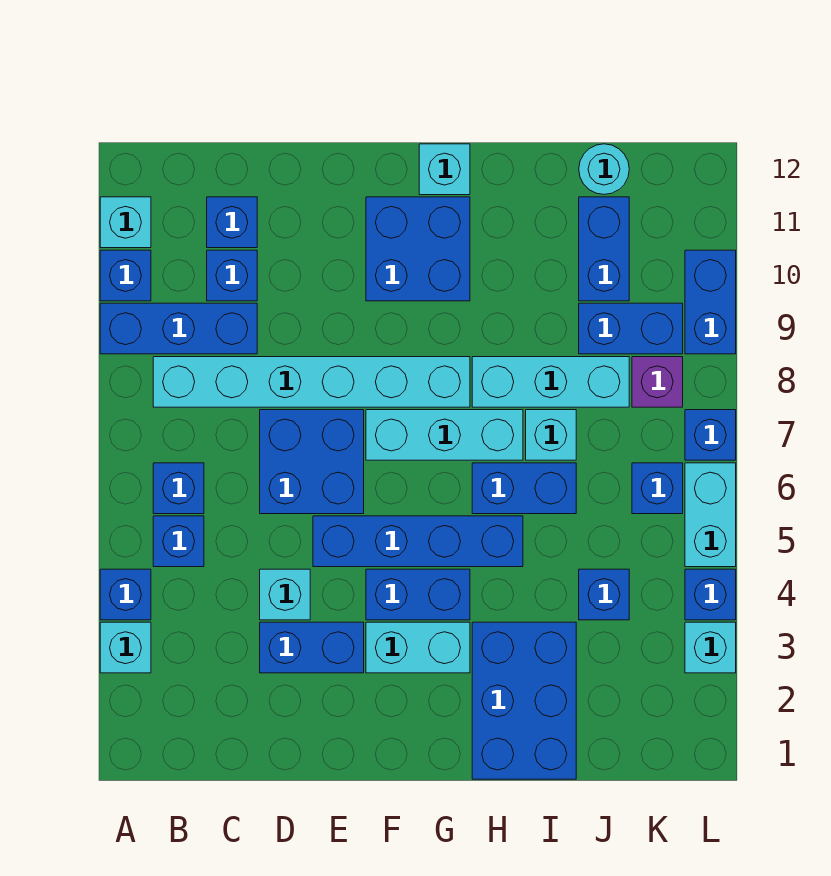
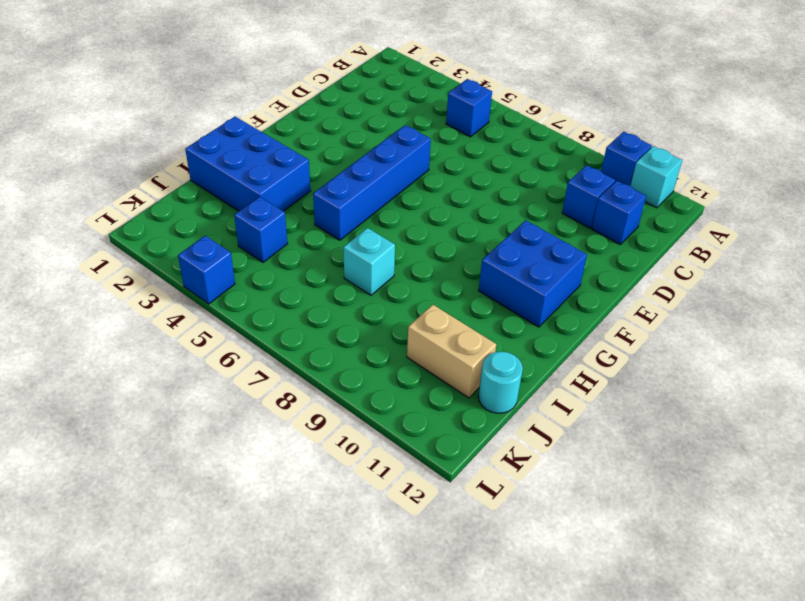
tan brick J10:J11 level 1 -> blue brick J10:J11 level 1
none -> cyan brick A3 level 1
none -> blue brick A4 level 1
none -> blue brick A9:C9 level 1
none -> blue brick B6 level 1

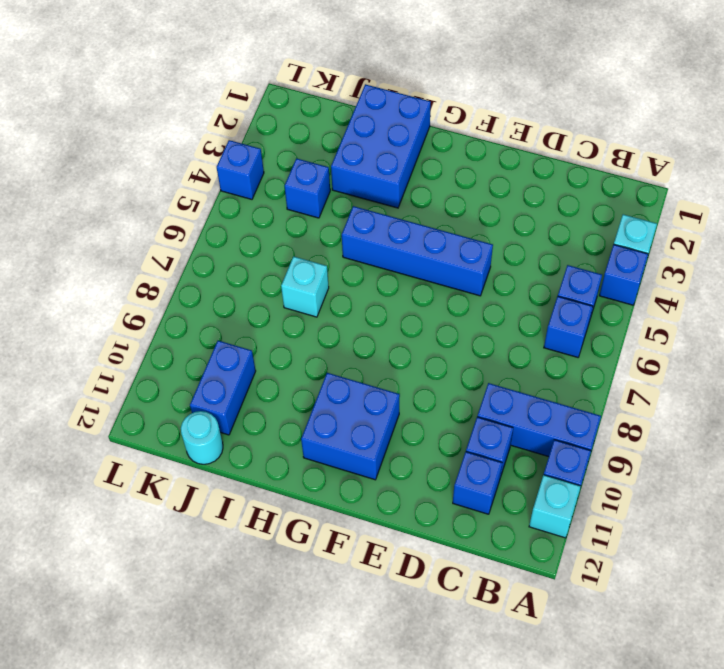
none -> cyan brick B8:G8 level 1
none -> blue brick D3:E3 level 1
none -> cyan brick D4 level 1
none -> blue brick D6:E7 level 1

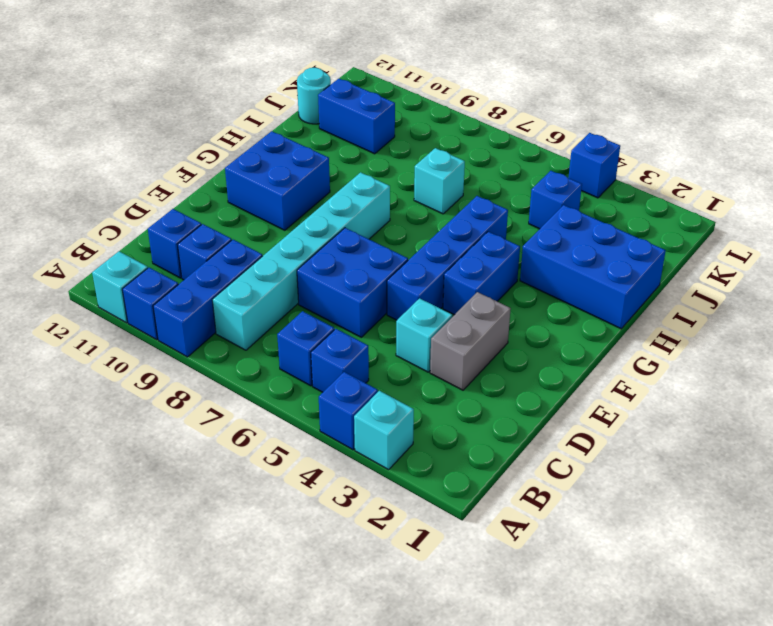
grey brick D3:E3 level 1 -> blue brick D3:E3 level 1
none -> cyan brick F3:G3 level 1
none -> cyan brick F7:H7 level 1
none -> cyan brick G12 level 1
none -> blue brick H6:I6 level 1

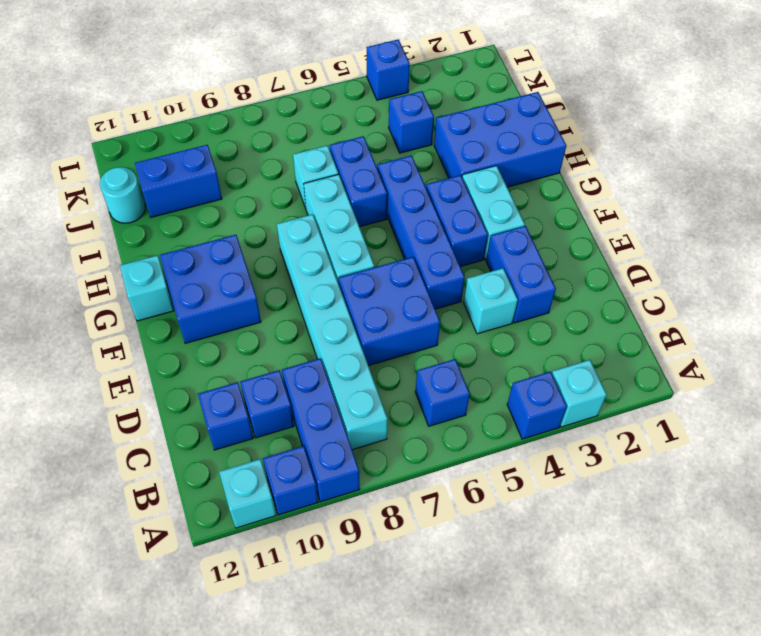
none -> blue brick B5 level 1
none -> cyan brick H8:J8 level 1
none -> blue brick J9:K9 level 1
none -> blue brick K6 level 1

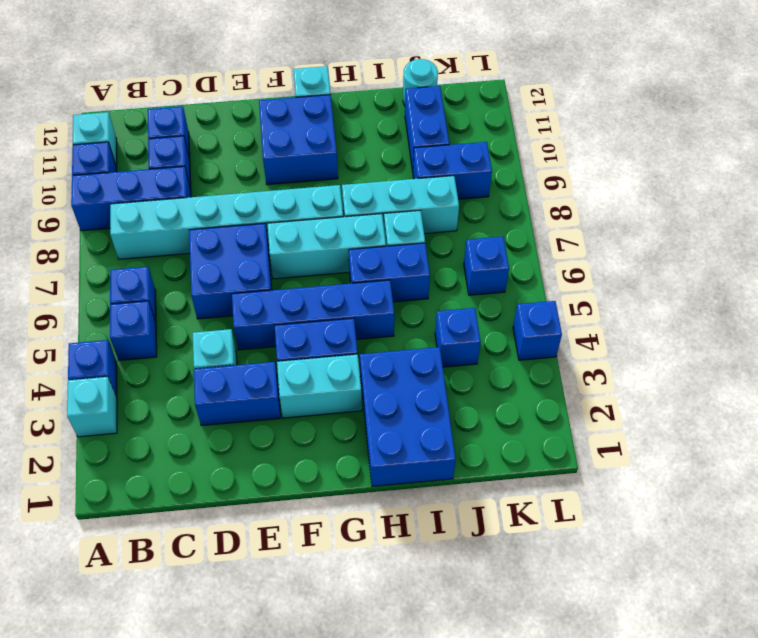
none -> purple brick K8 level 1
none -> cyan brick L3 level 1
none -> cyan brick L5:L6 level 1
none -> blue brick L7 level 1

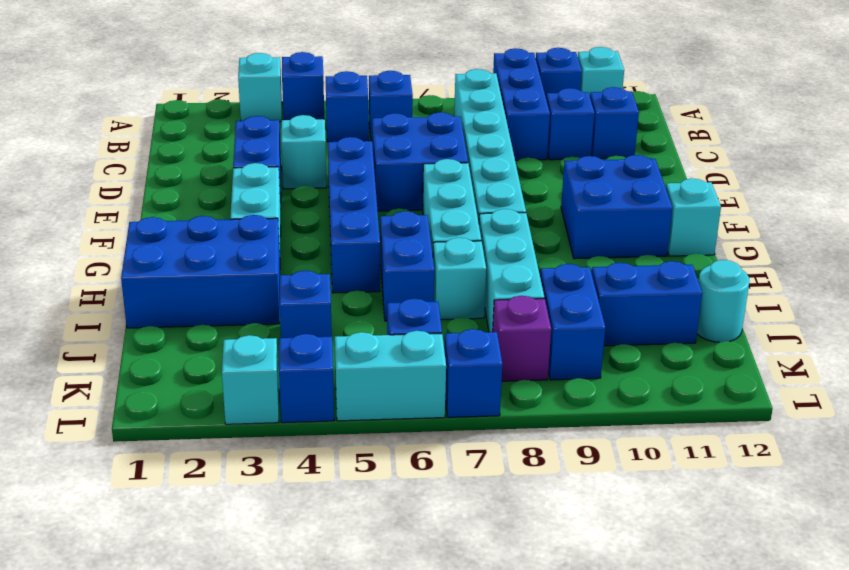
none -> blue brick F4:G4 level 1
none -> blue brick L9:L10 level 1

